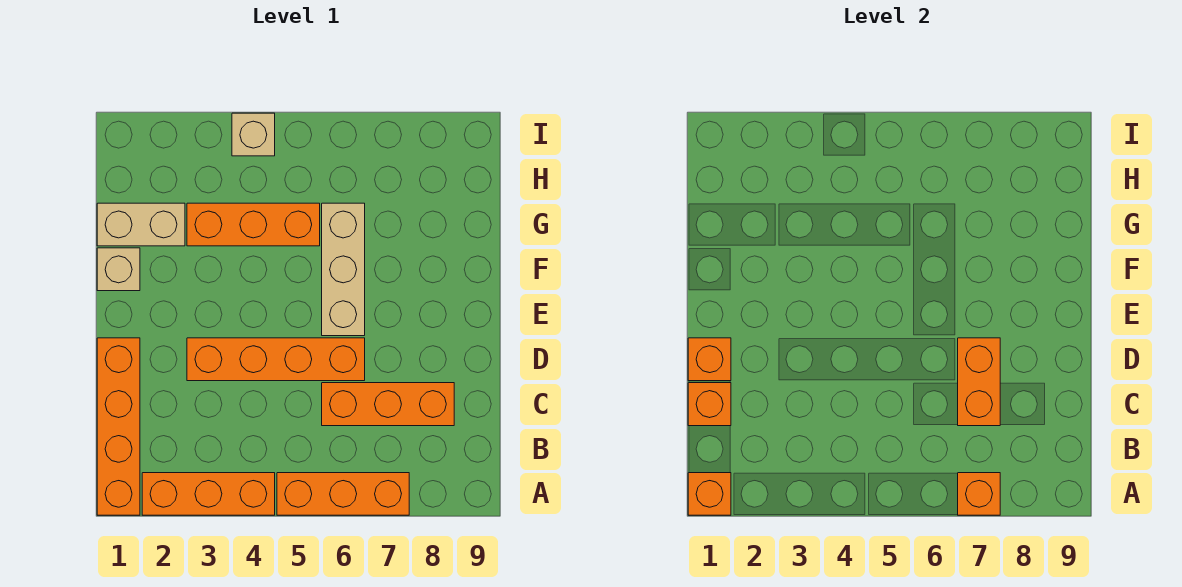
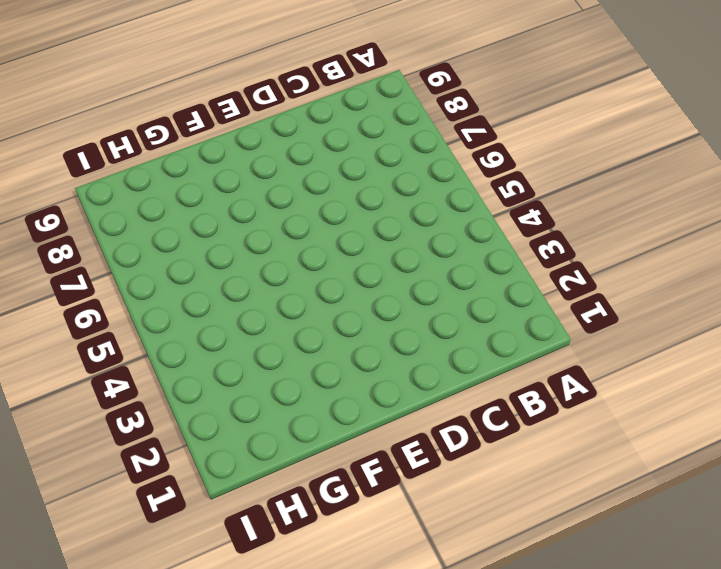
none -> orange brick A1:D1 level 1
none -> orange brick A2:A4 level 1
none -> orange brick A5:A7 level 1

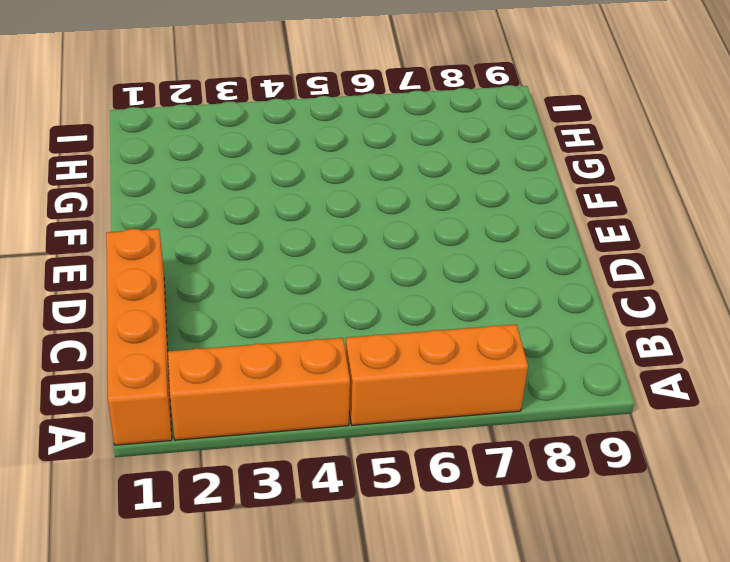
none -> orange brick C6:C8 level 1
none -> orange brick D3:D6 level 1
none -> tan brick E6:G6 level 1

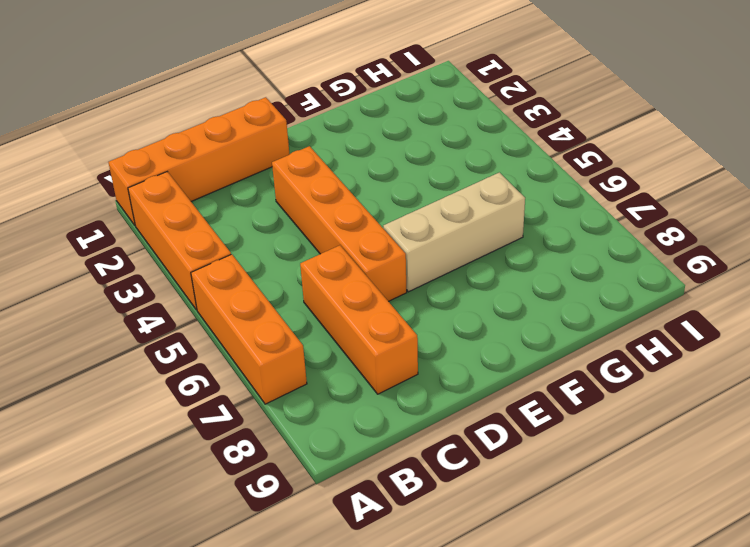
none -> tan brick F1 level 1
none -> tan brick G1:G2 level 1
none -> orange brick G3:G5 level 1

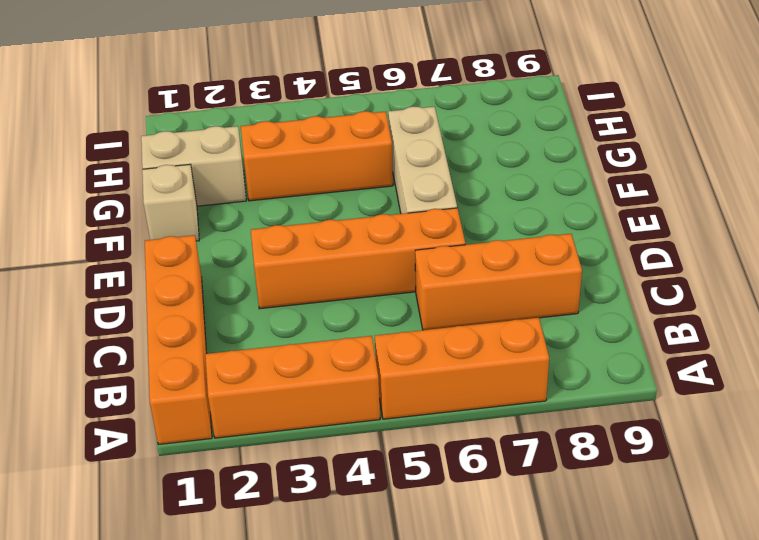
none -> tan brick I4 level 1
none -> orange brick A1 level 2
none -> orange brick A7 level 2

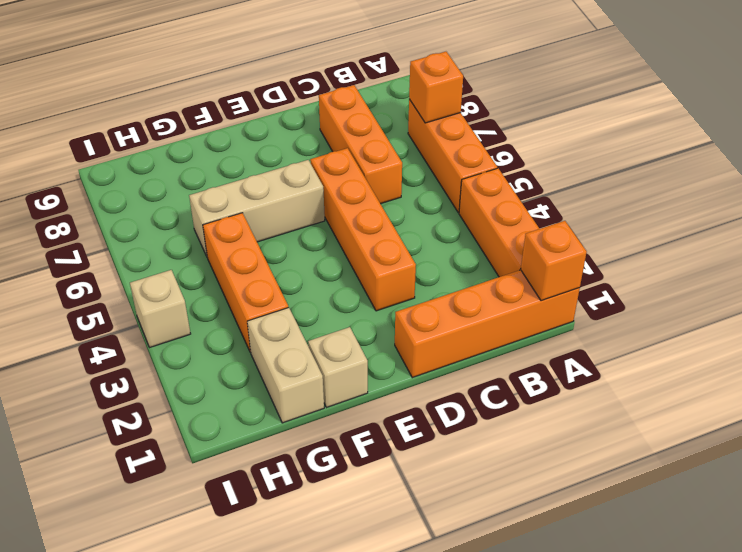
none -> orange brick C1 level 2
none -> orange brick C7:D7 level 2
none -> orange brick D1 level 2

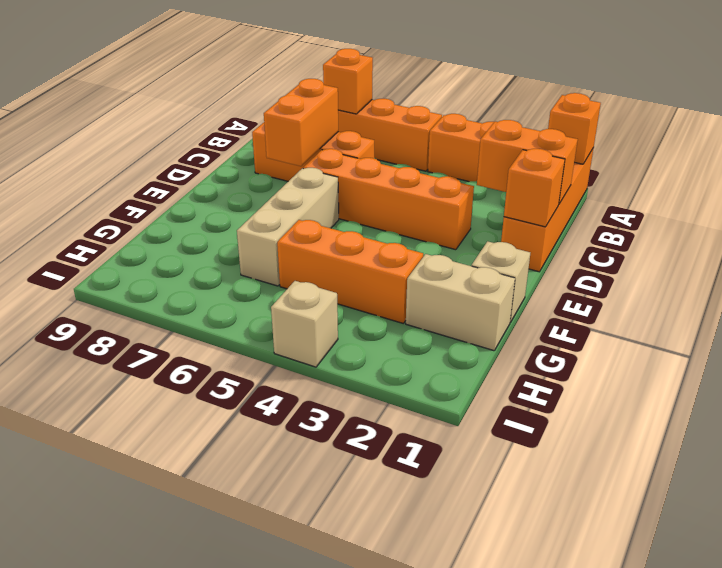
orange brick C1:C2 level 2 -> orange brick C1 level 2

